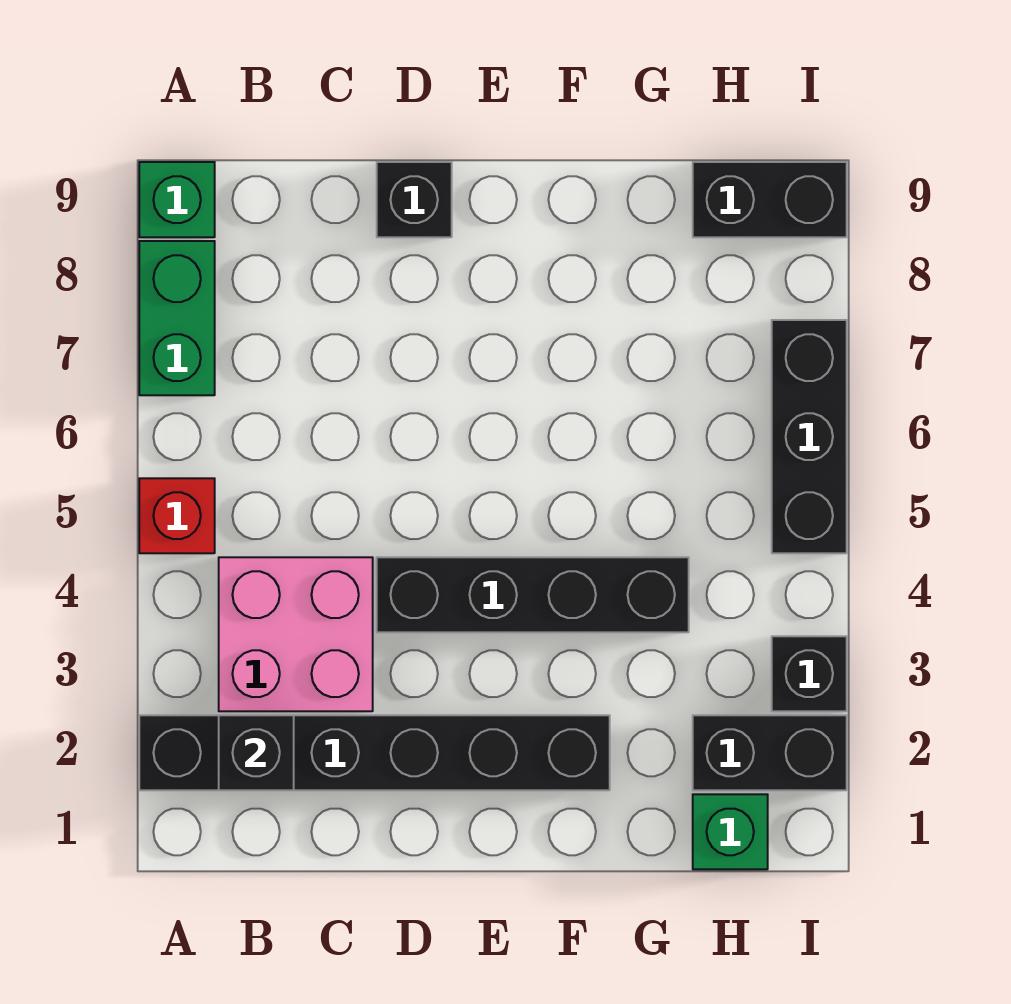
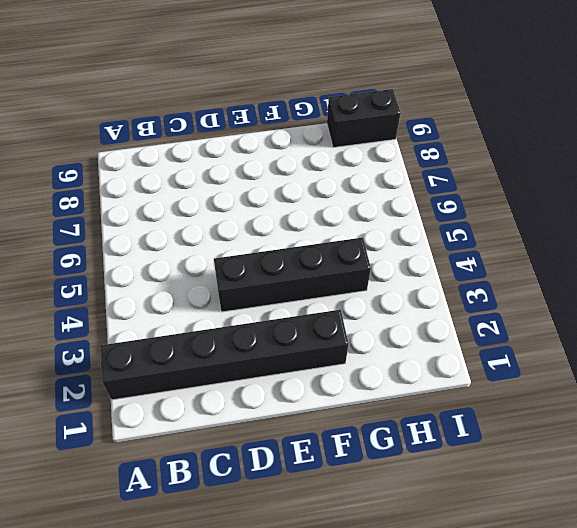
none -> red brick A5 level 1
none -> green brick A7:A8 level 1
none -> green brick A9 level 1

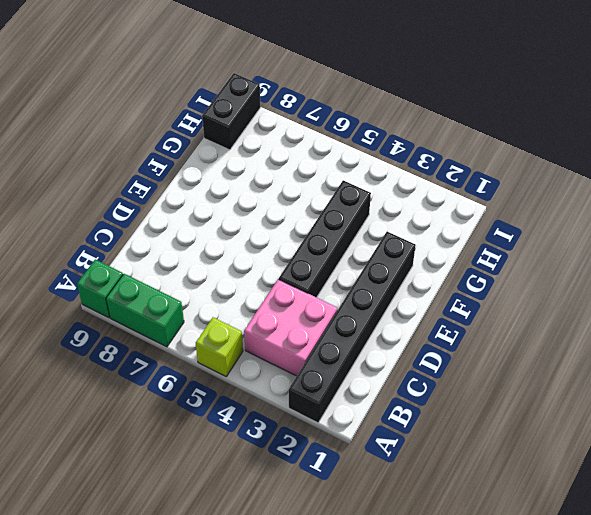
lime brick A5 level 1 -> red brick A5 level 1
none -> black brick D9 level 1
none -> green brick H1 level 1
none -> black brick H2:I2 level 1

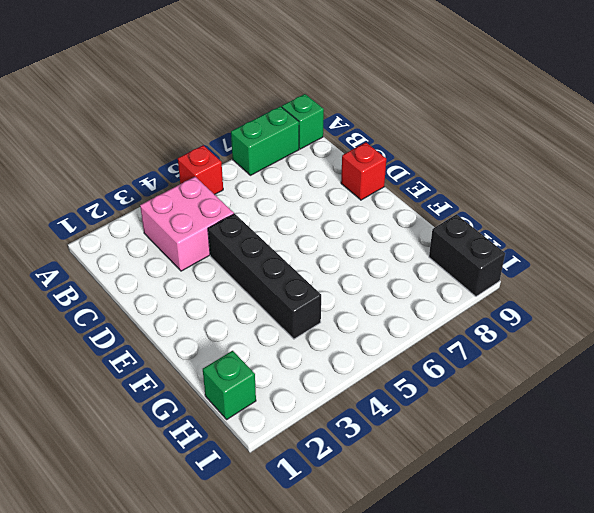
red brick D9 level 1 -> black brick D9 level 1
none -> black brick A2:F2 level 1
none -> black brick H2:I2 level 1
none -> black brick I3 level 1

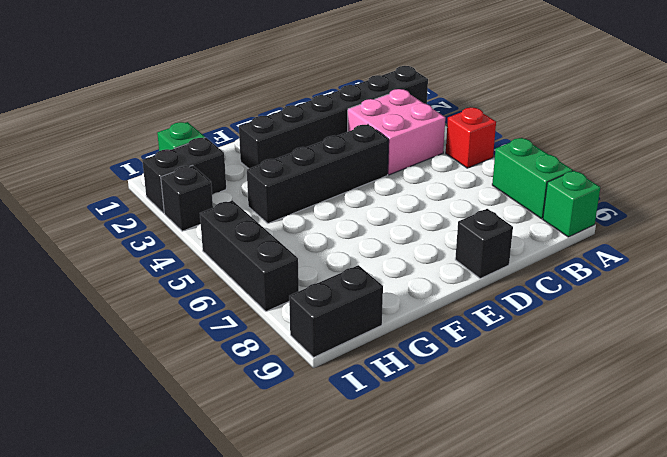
none -> black brick B2 level 2

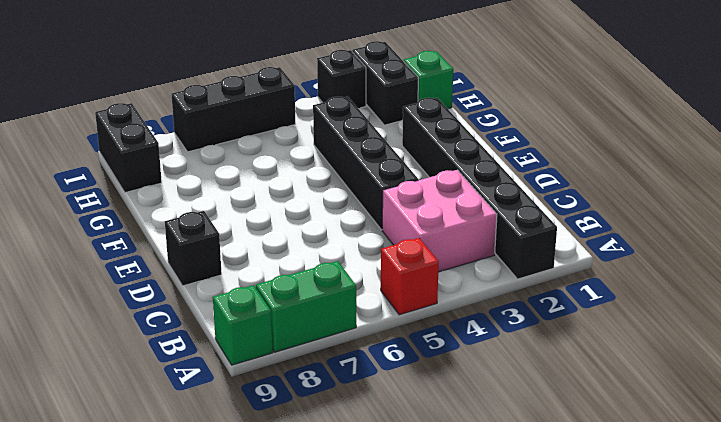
none -> black brick B2 level 2

